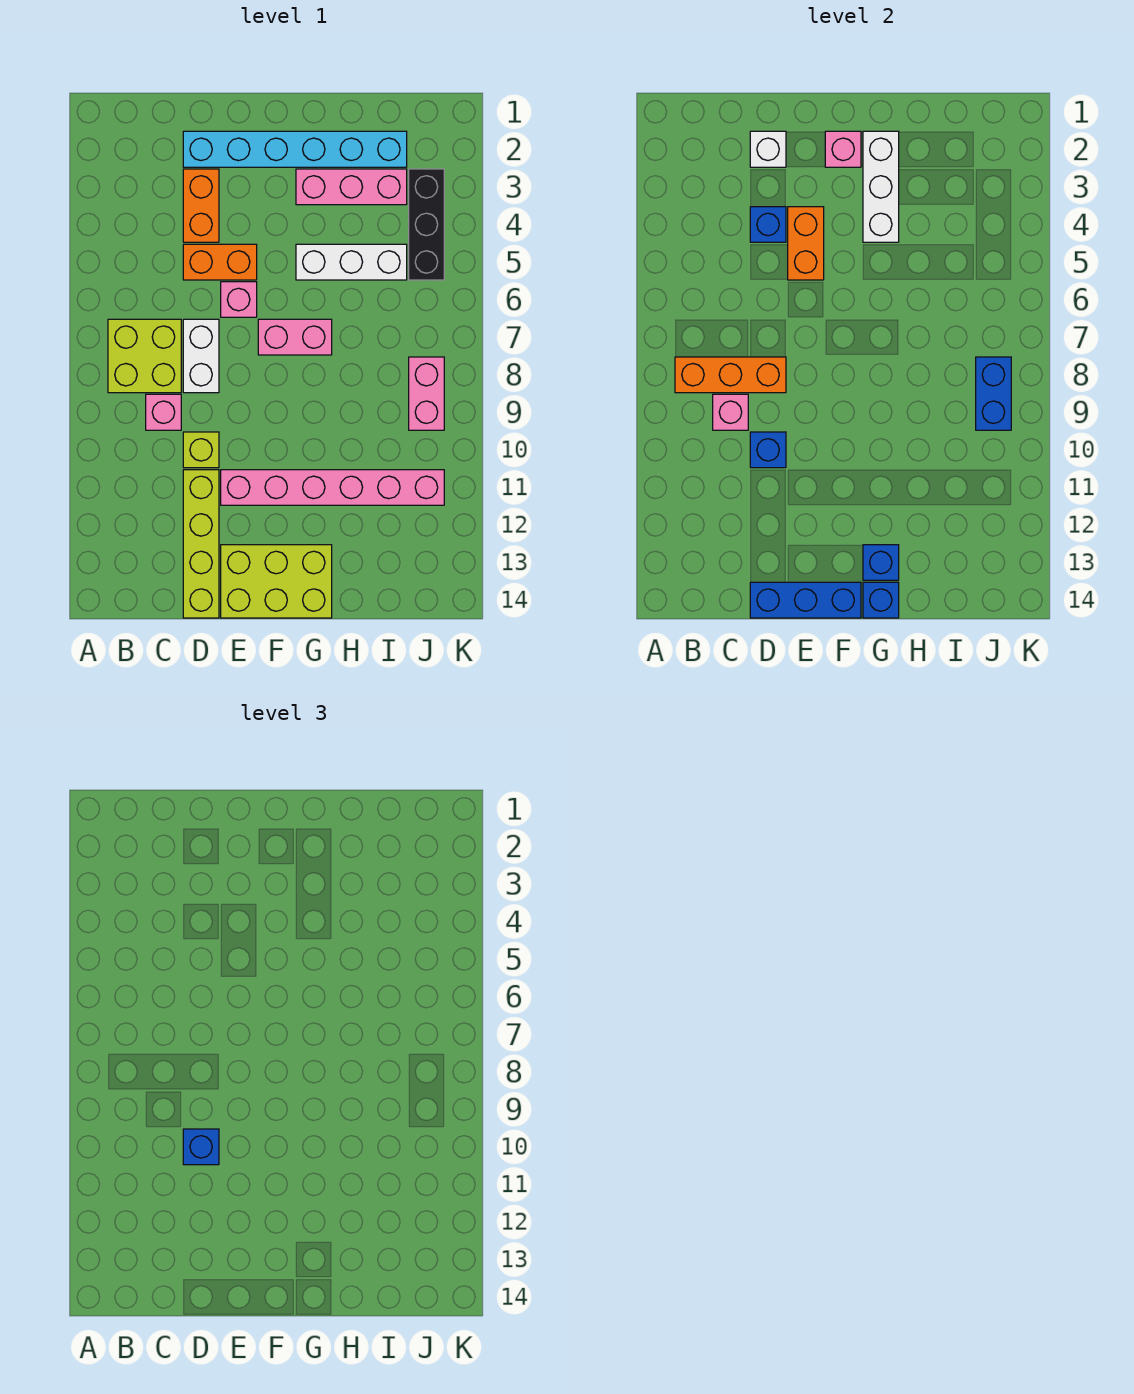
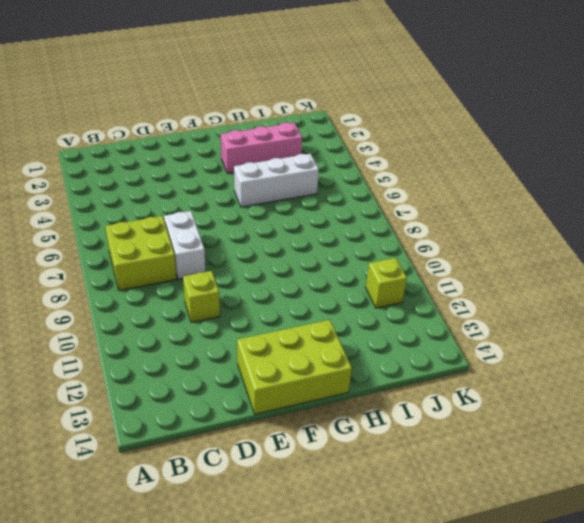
lime brick J11 level 1 -> pink brick E11:J11 level 1
none -> pink brick C9 level 1
none -> cyan brick D2:I2 level 1
none -> orange brick D3:D4 level 1

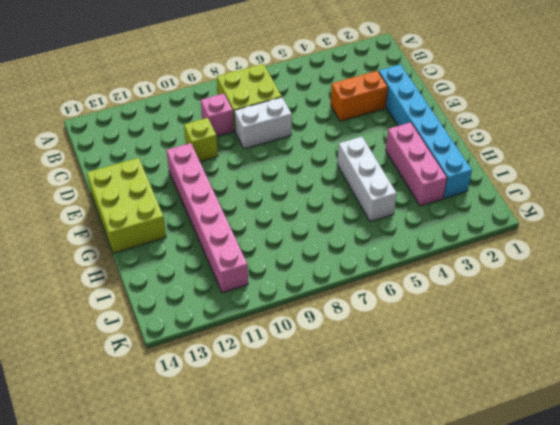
none -> orange brick D5:E5 level 1
none -> lime brick D11:D14 level 1
none -> pink brick E6 level 1

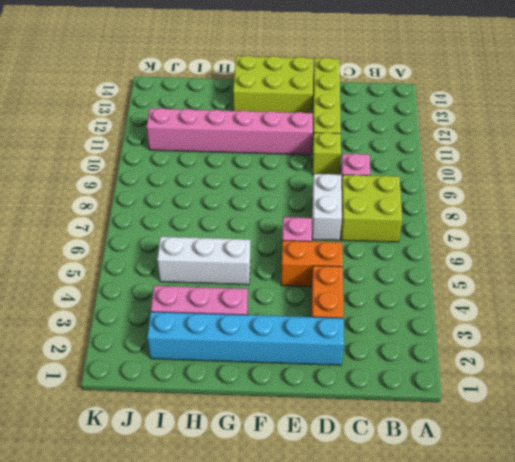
none -> pink brick F7:G7 level 1
none -> black brick J3:J5 level 1
none -> pink brick J8:J9 level 1

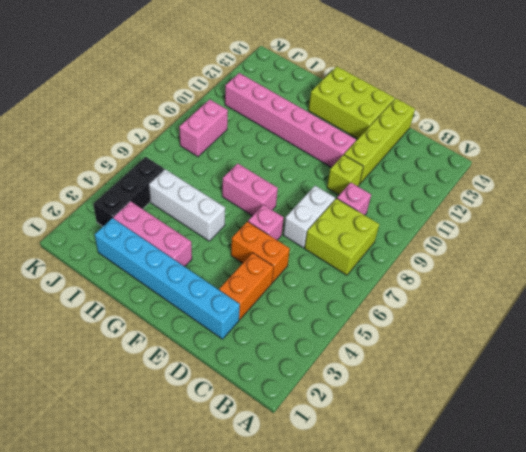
none -> orange brick B8:D8 level 2
none -> pink brick C9 level 2
none -> white brick D2 level 2

